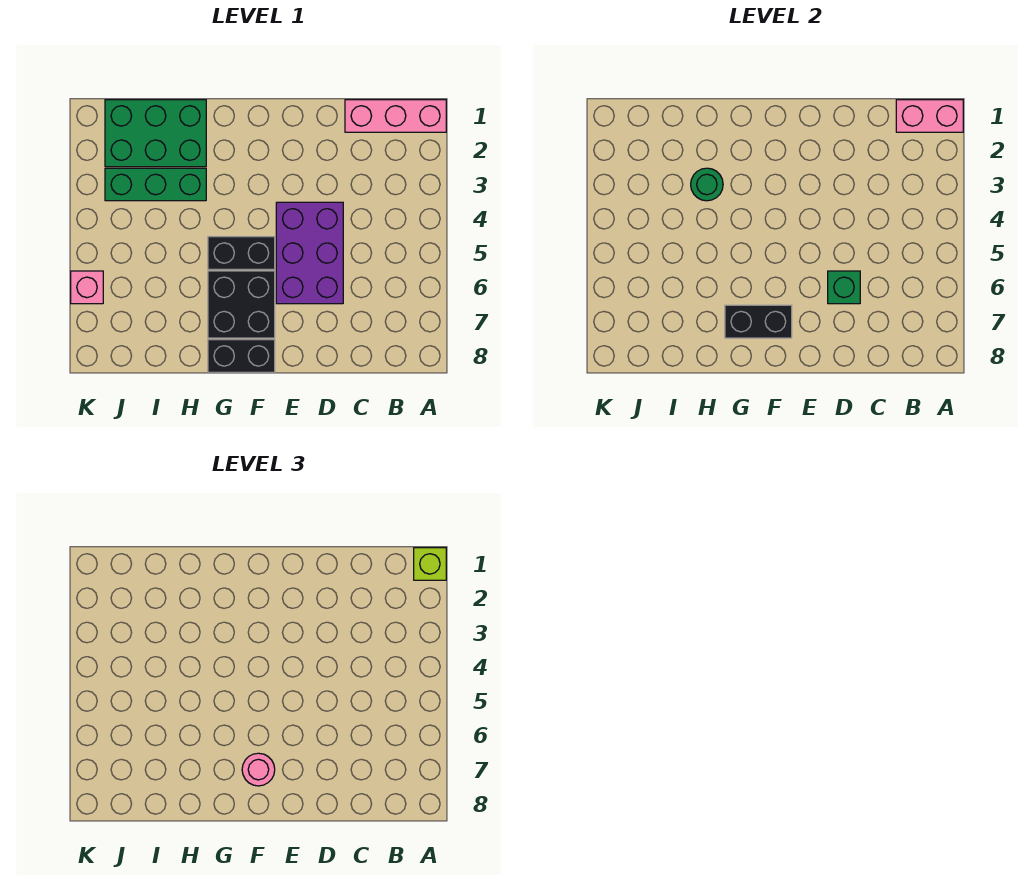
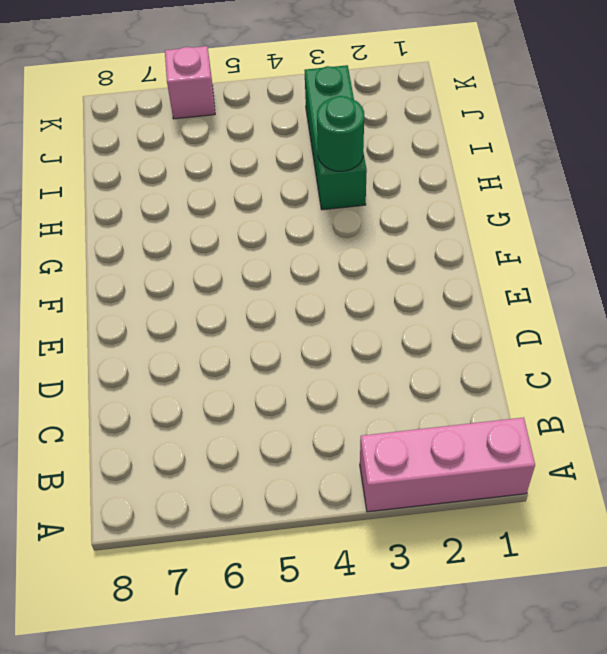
pink brick A1:A3 level 1 -> pink brick A1:C1 level 1
none -> purple brick D4:E6 level 1
none -> black brick F5:G5 level 1
none -> black brick F6:G7 level 1

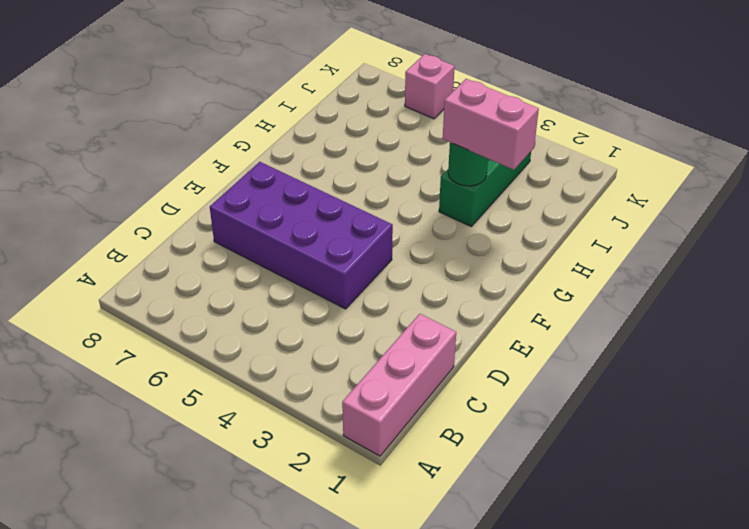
purple brick D4:E7 level 1 -> purple brick D4:E6 level 1
pink brick H2:H3 level 3 -> pink brick A1:B1 level 2
none -> black brick F5:G5 level 1
none -> black brick F6:G7 level 1
none -> black brick F8:G8 level 1

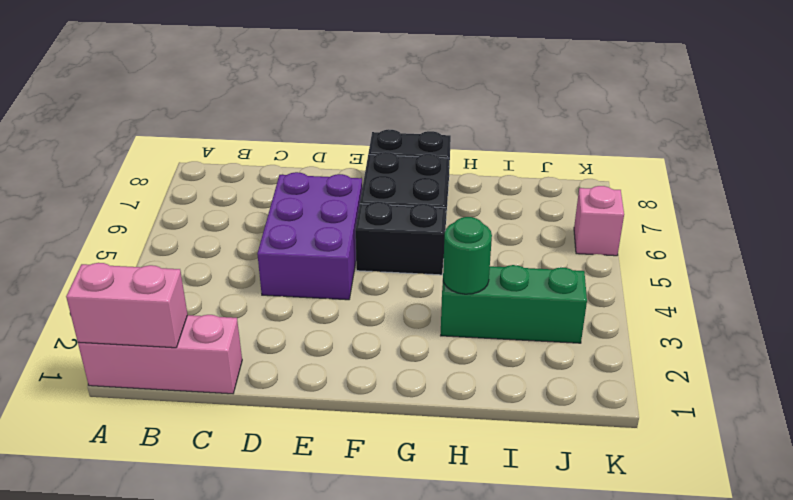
none -> green brick H1:J2 level 1
none -> green brick D6 level 2
none -> black brick F7:G7 level 2

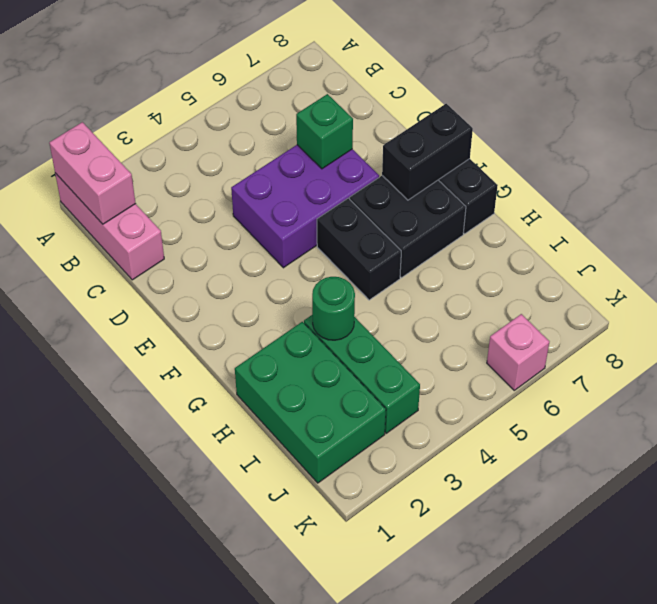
black brick F7:F8 level 2 -> black brick F7:G7 level 2
none -> lime brick A1 level 3
none -> pink round brick F7 level 3

